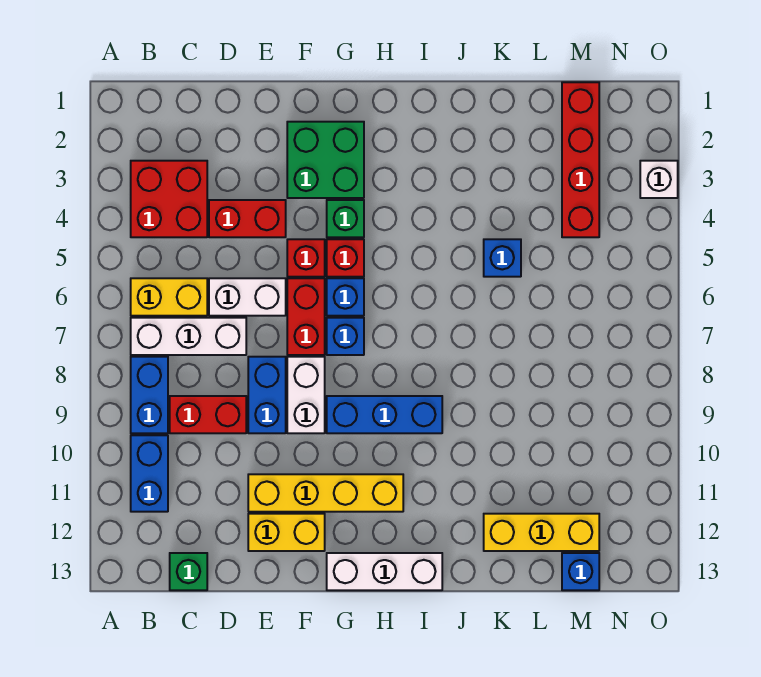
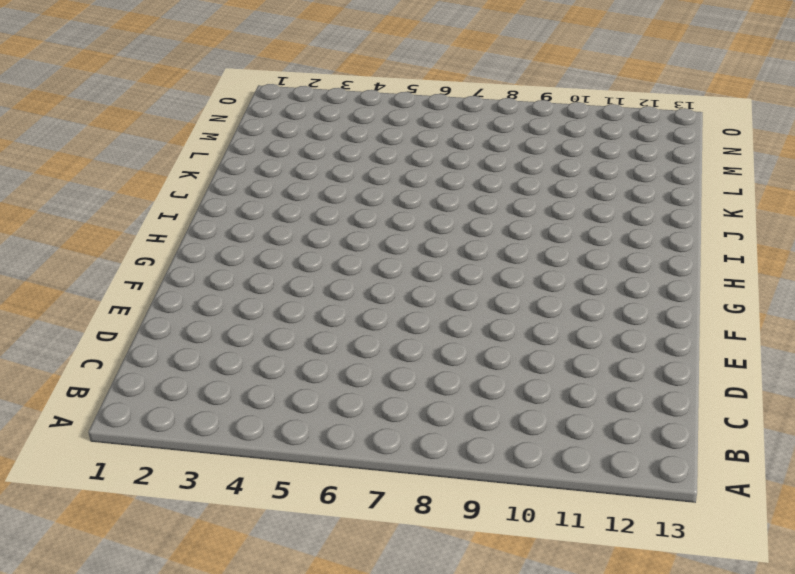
none -> red brick B3:C4 level 1
none -> yellow brick B6:C6 level 1
none -> white brick B7:D7 level 1

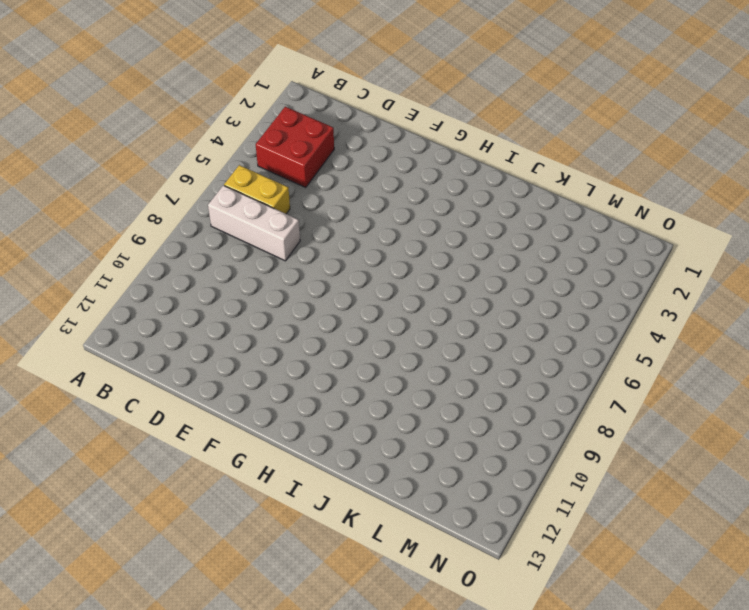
none -> blue brick B8:B9 level 1
none -> blue brick B10:B11 level 1
none -> red brick C9:D9 level 1

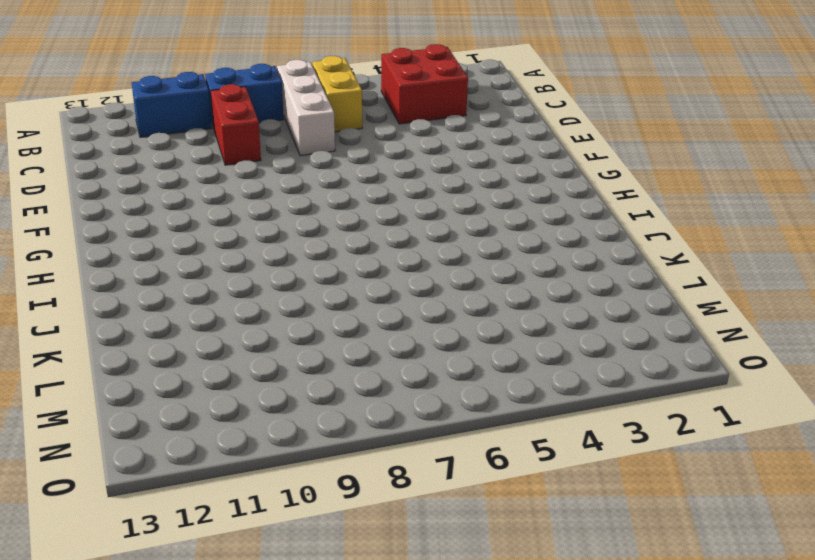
none -> green brick C13 level 1
none -> red brick D4:E4 level 1
none -> white brick D6:E6 level 1

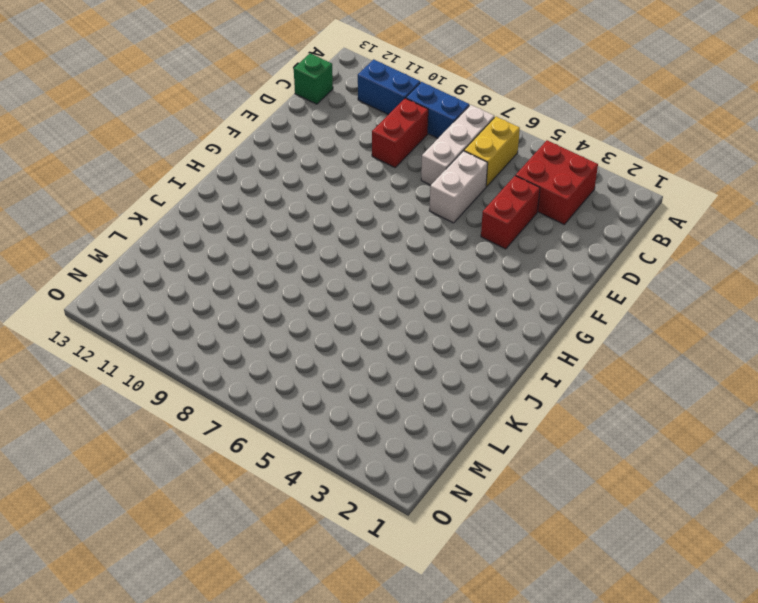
none -> blue brick E8:E9 level 1
none -> yellow brick E11:H11 level 1
none -> yellow brick E12:F12 level 1

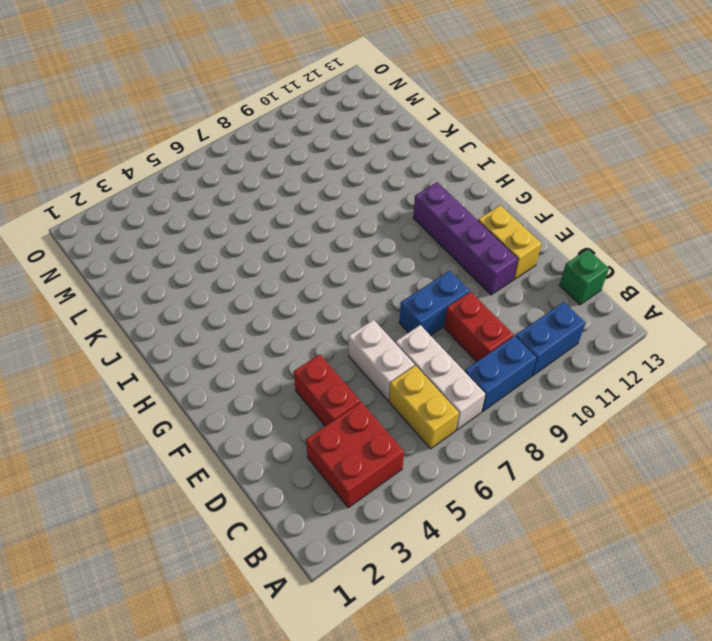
purple brick E11:H11 level 1 -> yellow brick E11:H11 level 1
none -> green brick F2:G3 level 1
none -> red brick F5 level 1
none -> red brick F6:F7 level 1

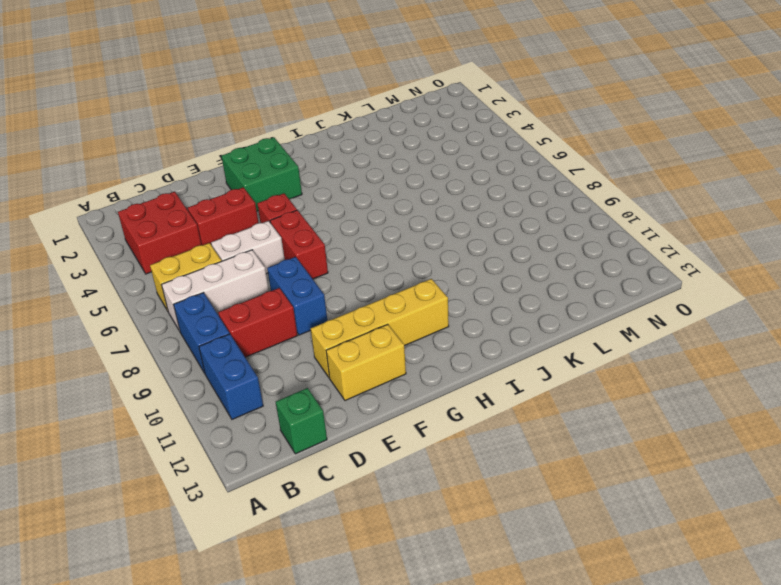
none -> white brick F8:F9 level 1
none -> green brick G4 level 1
none -> red brick G5 level 1

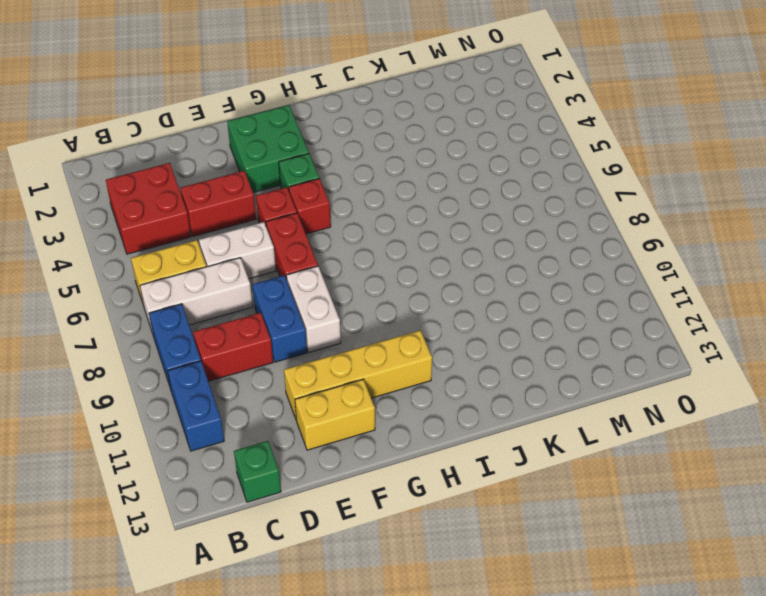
none -> blue brick G6 level 1
none -> blue brick G7 level 1
none -> blue brick G9:I9 level 1

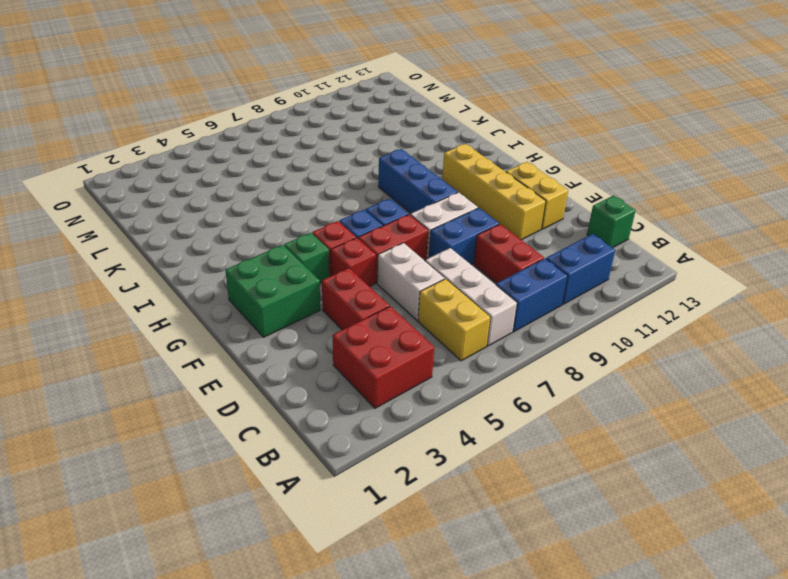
none -> white brick G13:I13 level 1
none -> blue brick K5 level 1
none -> yellow brick K12:M12 level 1

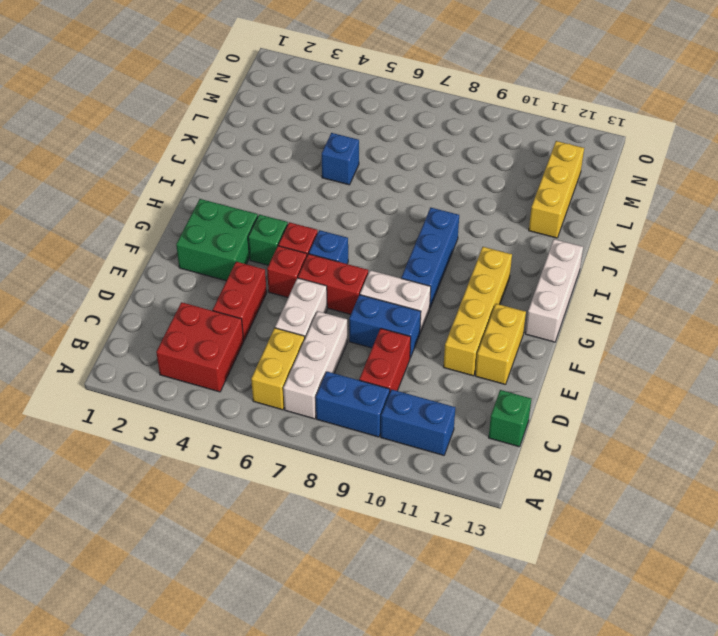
none -> blue brick G7 level 1
none -> red brick M1:M4 level 1
none -> blue brick M13 level 1

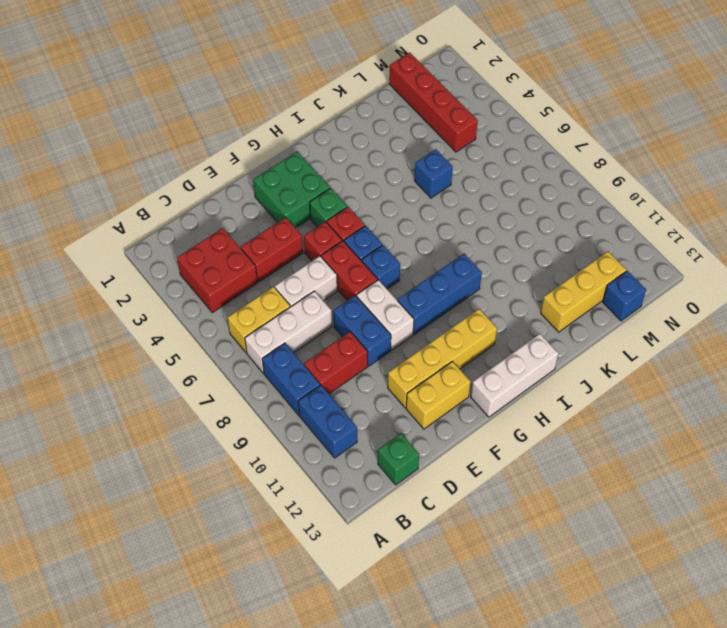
none -> white brick O3 level 1

